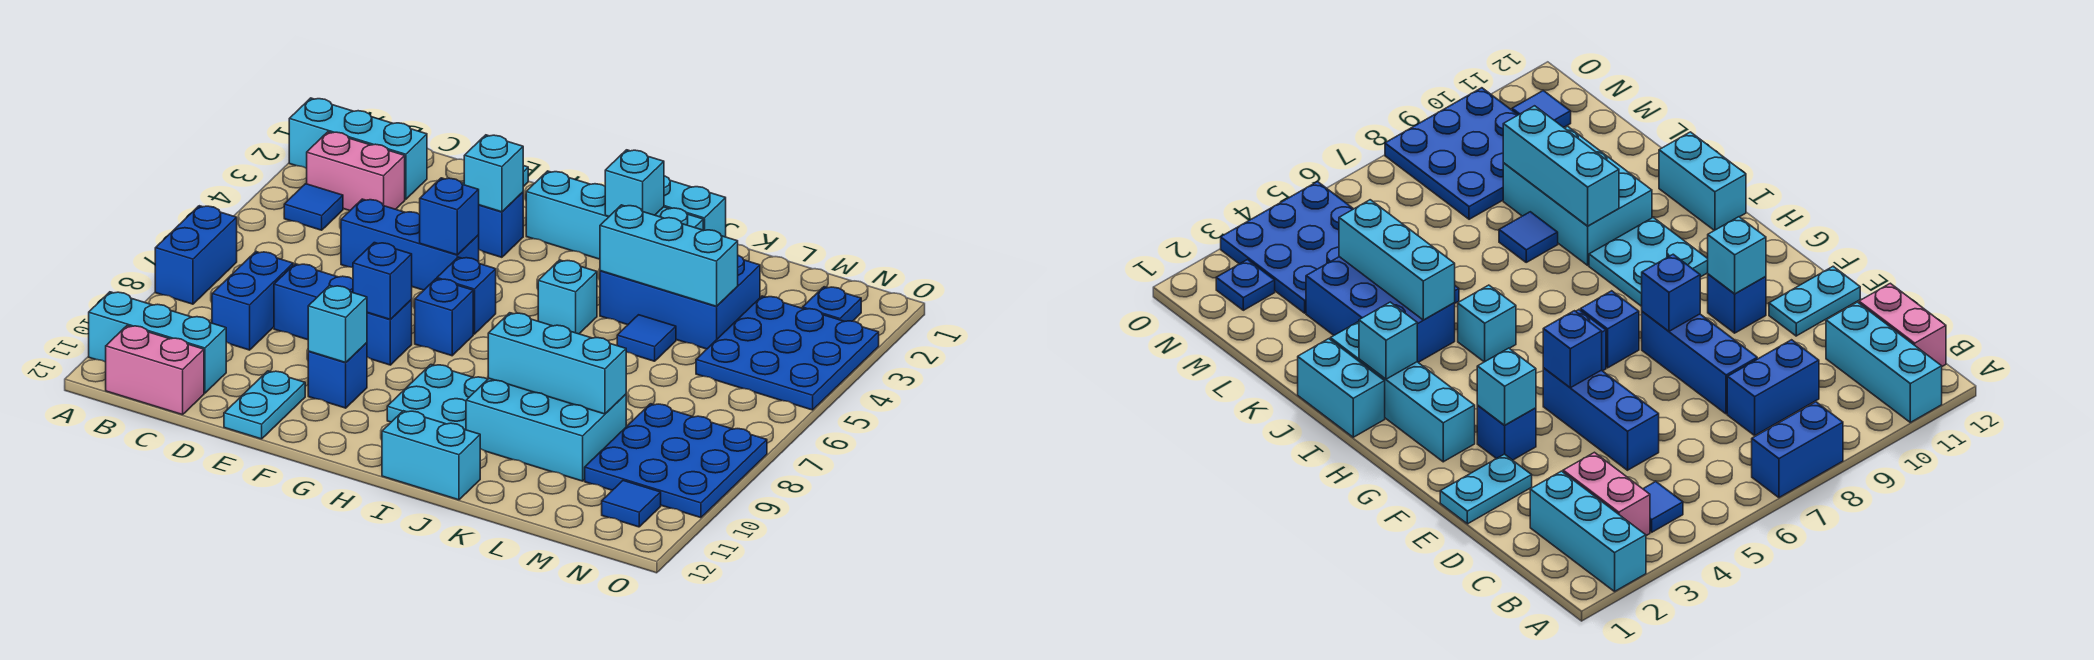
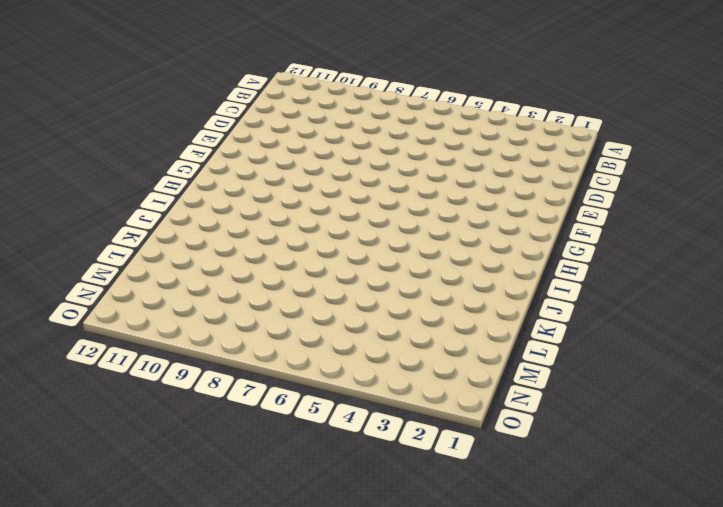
none -> cyan brick A2:C2 level 1
none -> blue brick A7:A8 level 1
none -> cyan brick A11:C11 level 1
none -> pink brick B3:C3 level 1

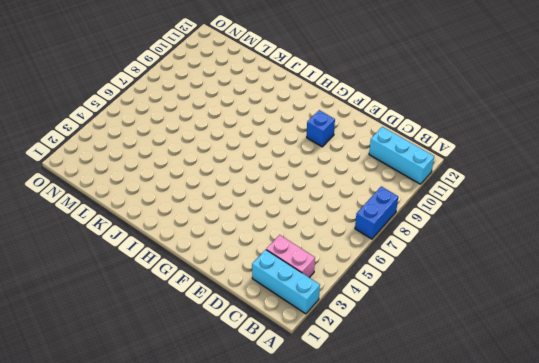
none -> blue tile B4 level 1
none -> pink brick B12:C12 level 1
none -> blue brick C8:C9 level 1
none -> blue brick D5:F5 level 1

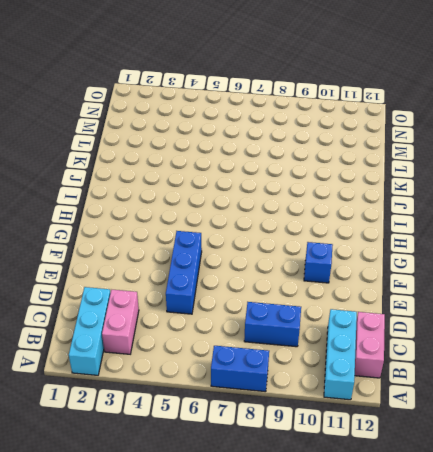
none -> blue tile B4 level 1
none -> blue brick D8:F8 level 1
none -> cyan plate E1:E2 level 1
none -> cyan plate E11:E12 level 1

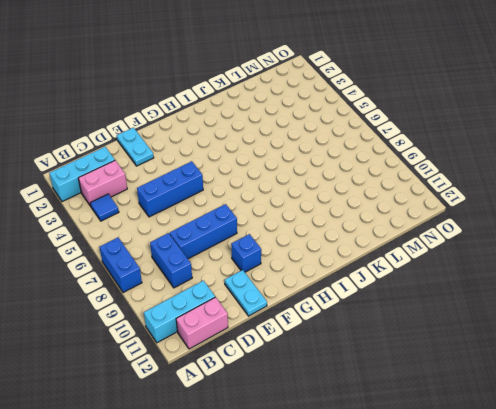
none -> blue brick F3 level 1
none -> cyan brick G2:J2 level 1
none -> blue brick G6 level 1
none -> blue brick G7 level 1

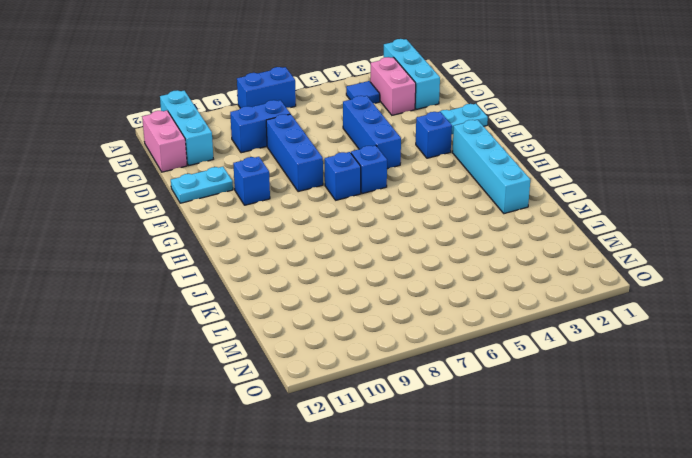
none -> cyan plate H9:I10 level 1
none -> cyan brick I1:J1 level 1
none -> cyan brick I5 level 1
none -> cyan brick I12:J12 level 1

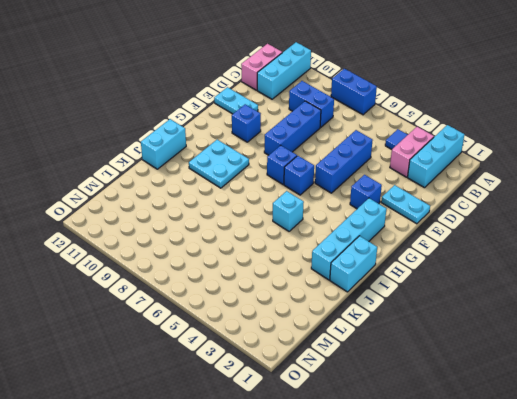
none -> blue brick J3:L4 level 1
none -> cyan brick J9:L10 level 1
none -> blue tile K5 level 1
none -> blue tile K8 level 1

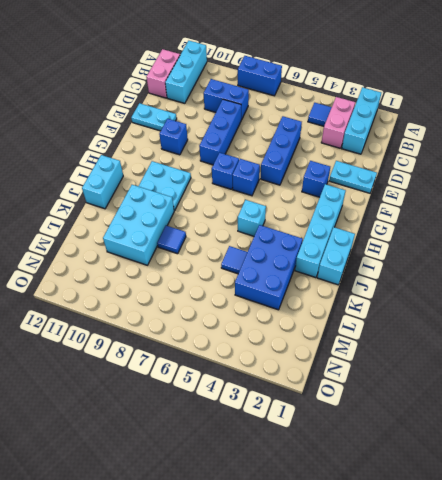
none -> blue plate M3:O5 level 1
none -> blue plate M8:O10 level 1
none -> blue plate N2 level 1
none -> blue tile N11 level 1

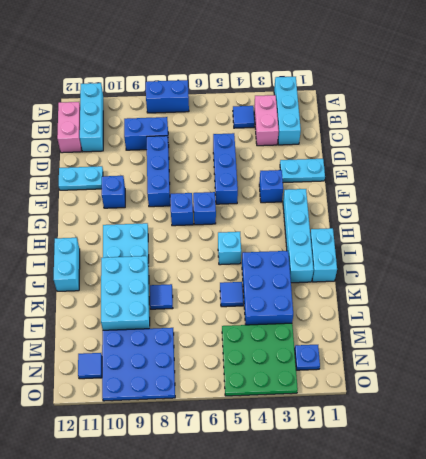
green plate M3:O5 level 1 -> blue plate M3:O5 level 1
none -> cyan brick F3 level 2
none -> blue brick F5 level 2
none -> blue brick F8 level 2
none -> cyan brick F10 level 2

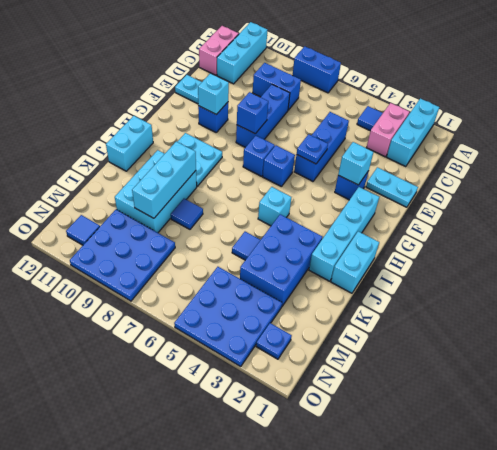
blue plate F5 level 2 -> blue brick F5 level 2
none -> cyan brick I2 level 2
none -> cyan brick J4:L4 level 2

